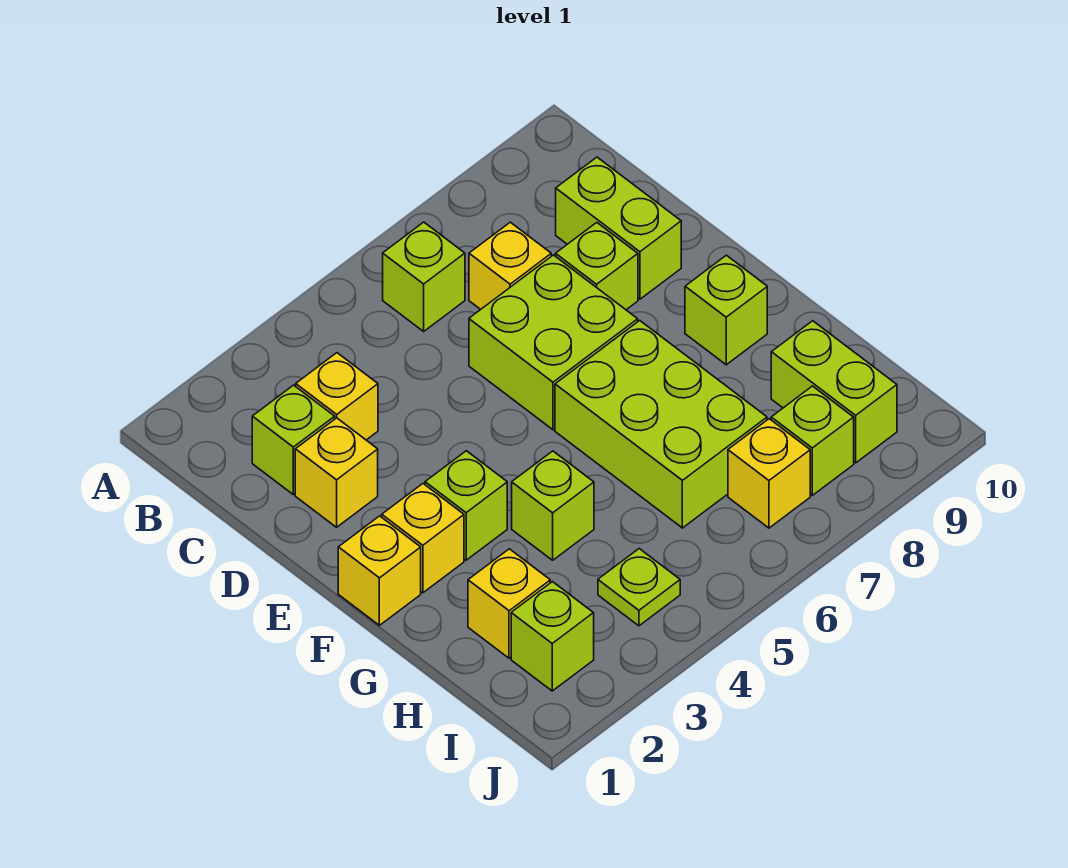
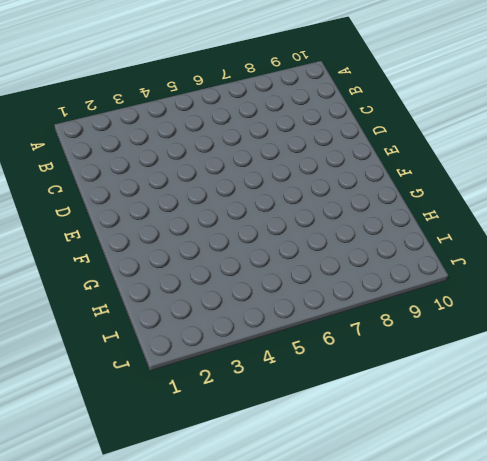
none -> lime brick B6 level 1
none -> lime brick C2 level 1
none -> yellow brick C3 level 1

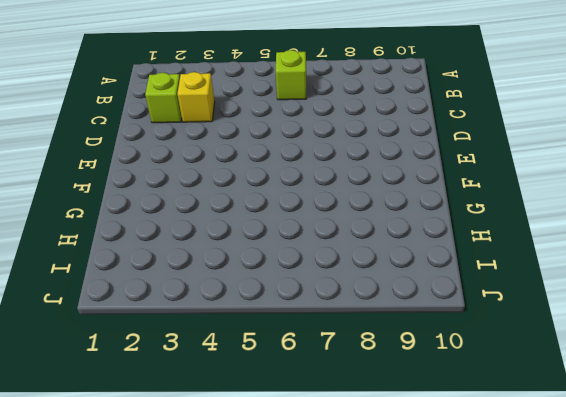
none -> yellow brick C7 level 1
none -> lime brick C9:D9 level 1
none -> yellow brick D2 level 1

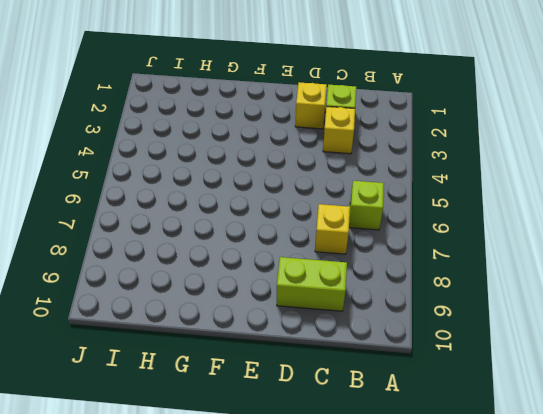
none -> lime brick D6:E7 level 1
none -> lime brick D8 level 1
none -> yellow brick F1 level 1

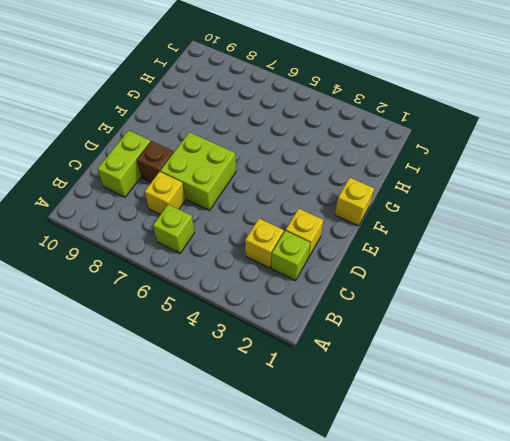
brown brick D8 level 1 -> lime brick D8 level 1
none -> yellow brick F2 level 1
none -> lime brick F3 level 1
none -> lime brick F6:H7 level 1

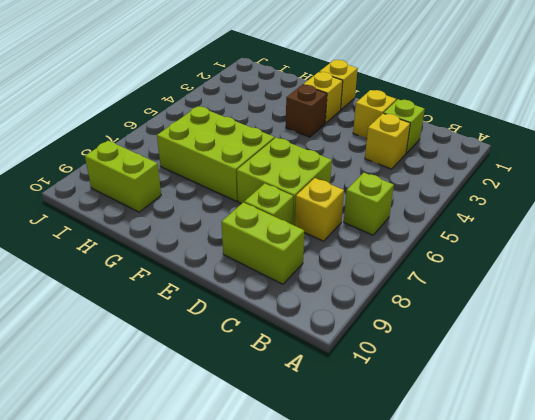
brown brick F3 level 1 -> lime brick F3 level 1
none -> lime brick F9 level 1
none -> lime brick G4 level 1
none -> yellow brick H2 level 1

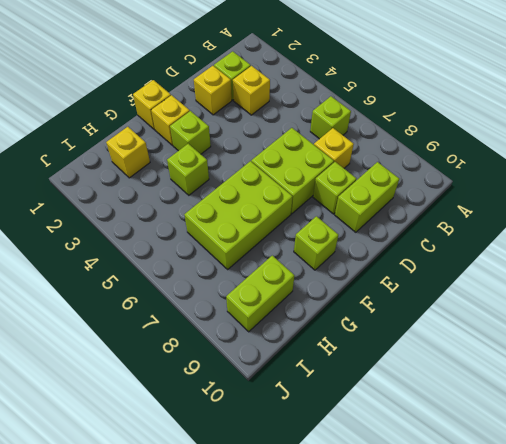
none -> lime brick I2 level 1
none -> lime plate I4 level 1
none -> yellow brick I7 level 1

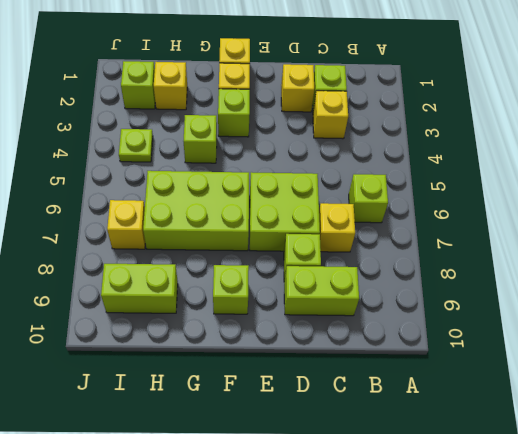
none -> lime brick I8 level 1

